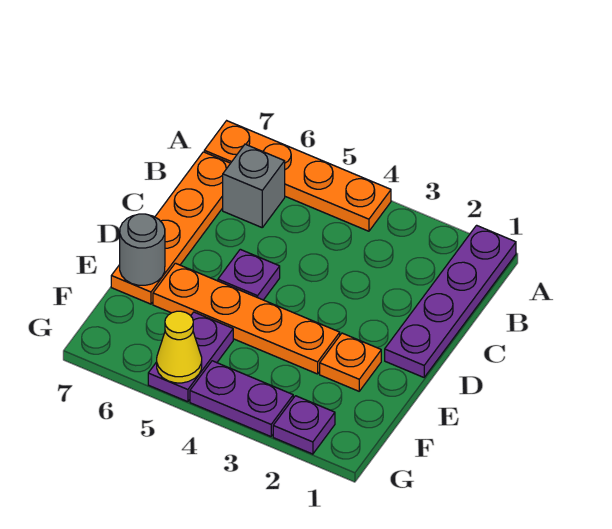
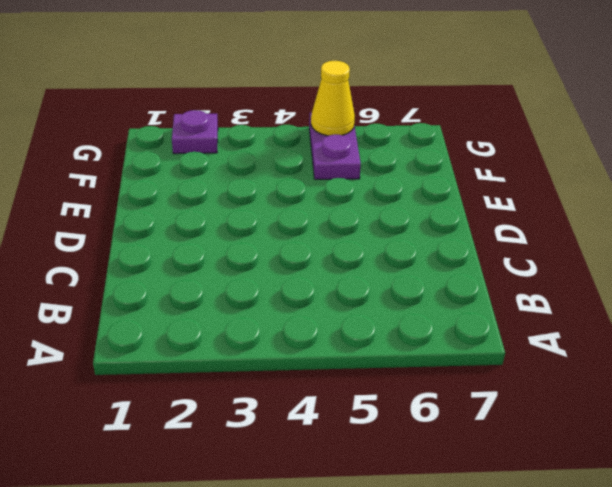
none -> purple plate A1:D1 level 1
none -> orange plate A4:A7 level 1
none -> grey brick B6 level 1

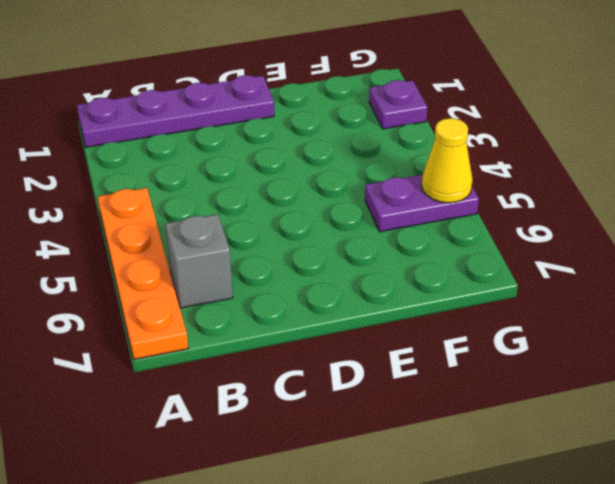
none -> orange plate B7:E7 level 1
none -> purple plate D5 level 1
none -> orange plate E2 level 1

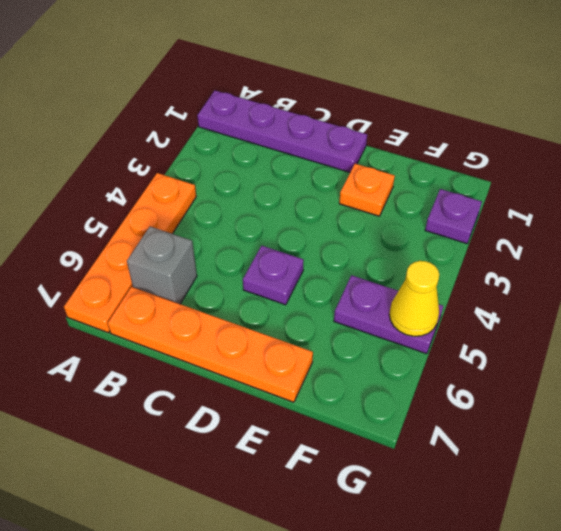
none -> orange plate E3:E6 level 1
none -> purple plate G3:G4 level 1
none -> grey round brick E7 level 2

